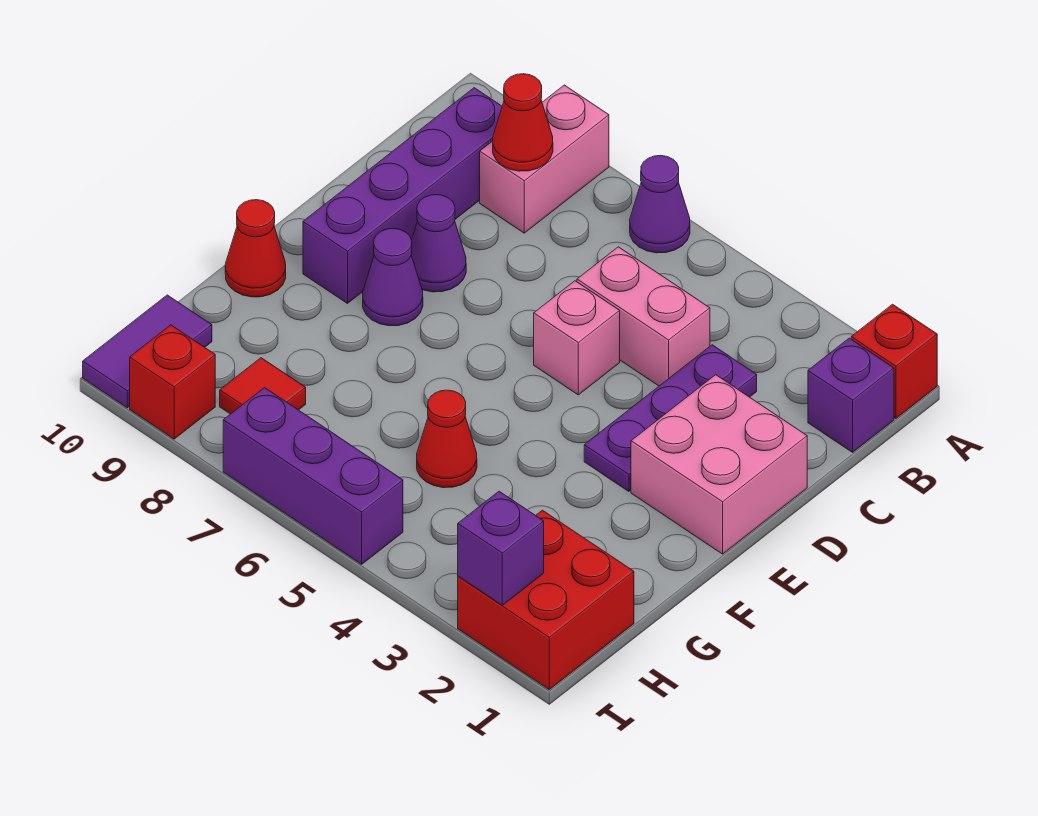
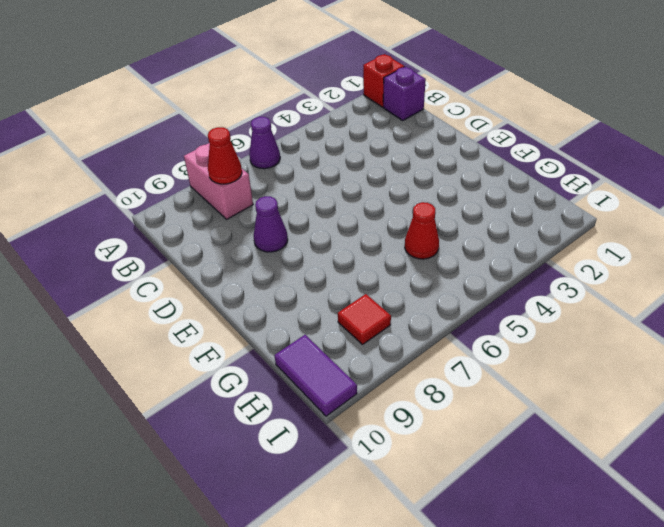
none -> purple brick B9:E9 level 1
none -> purple plate C3:E3 level 1
none -> pink brick C4:C5 level 1

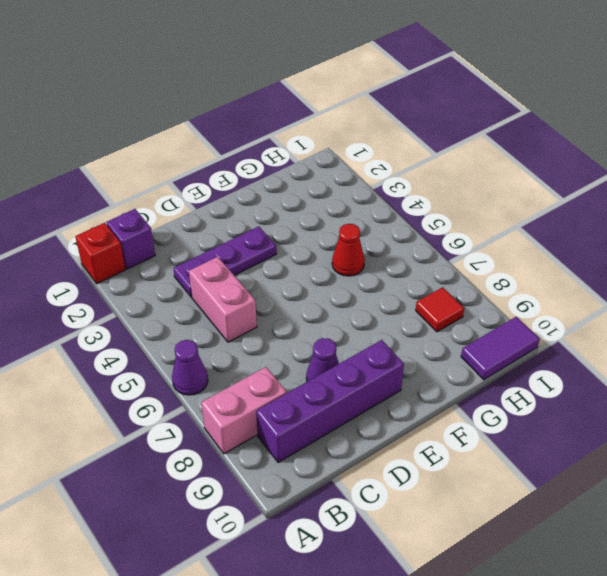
none -> pink brick D1:E2 level 1
none -> pink brick D5 level 1
none -> purple cone E8 level 1

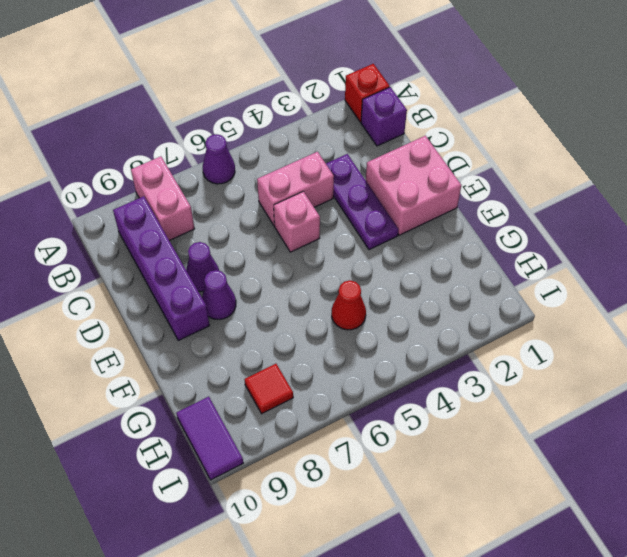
none -> red cone F10 level 1
none -> red brick H1:I2 level 1
none -> purple brick I5:I7 level 1

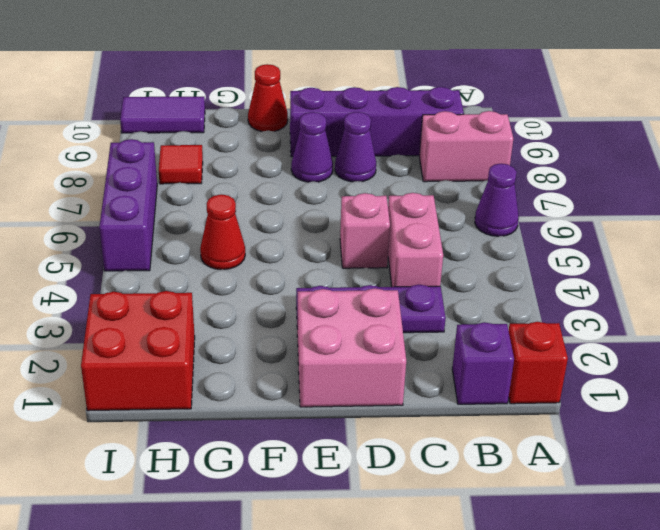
none -> red brick I9 level 1
none -> red cone B8 level 2
none -> purple brick I2 level 2

